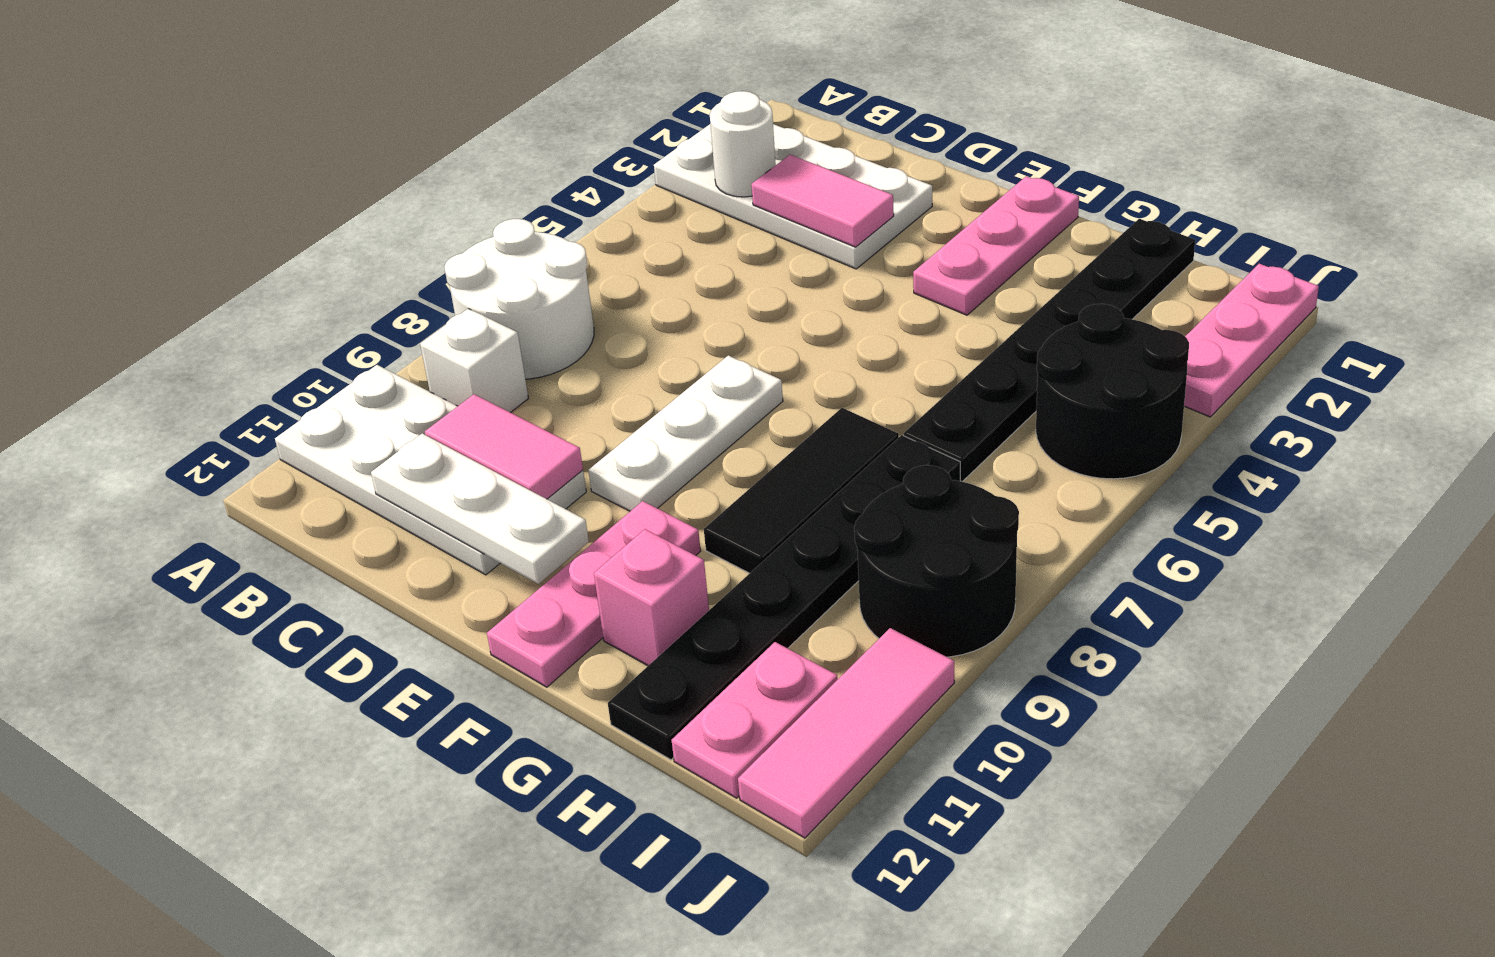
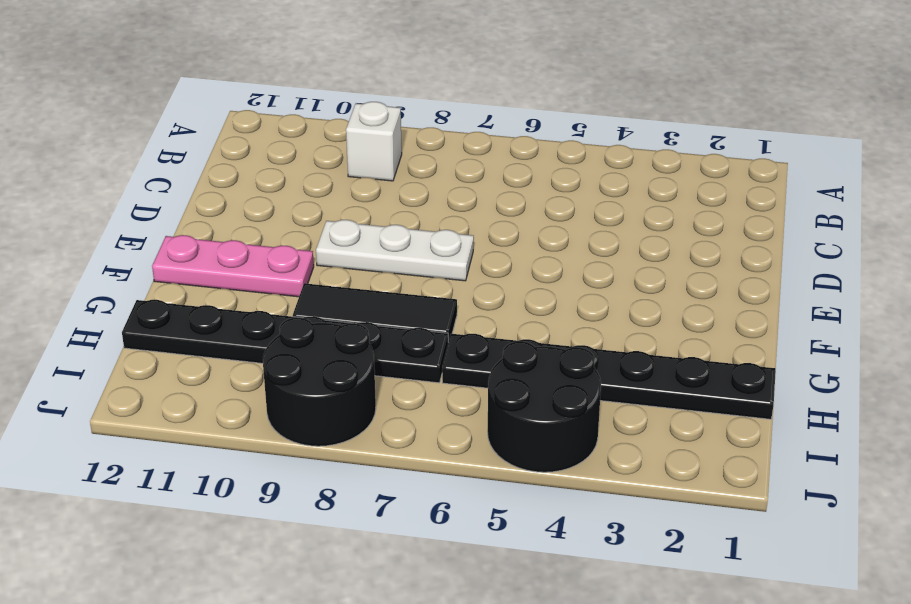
none -> white plate A2:D3 level 1
none -> white round brick A7:B8 level 1
none -> white plate A10:D11 level 1

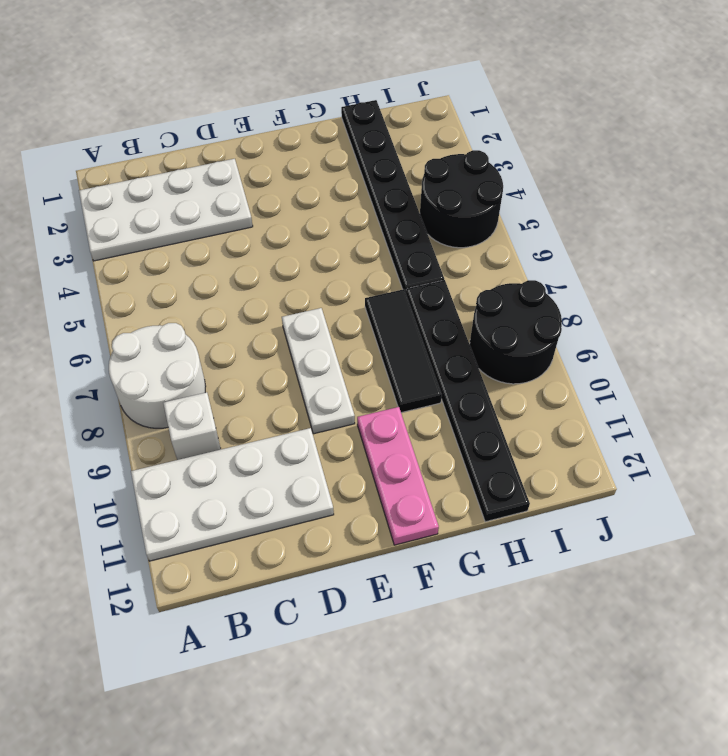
none -> pink plate F1:F3 level 1
none -> pink brick G11 level 1
none -> pink plate I11:I12 level 1

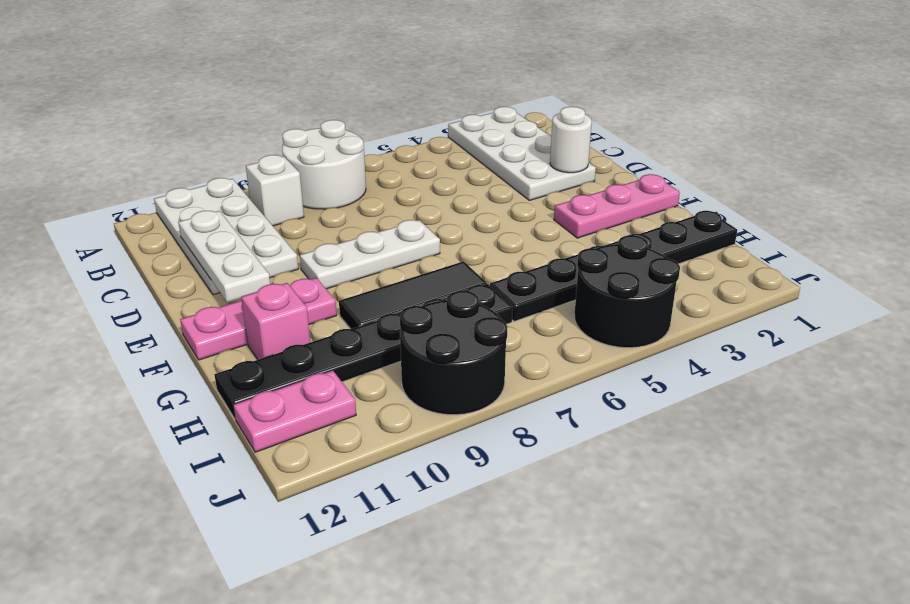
white round brick D2 level 2 -> white round brick B3 level 2
none -> pink plate J1:J3 level 1
none -> pink tile J10:J12 level 1
none -> pink tile C3:D3 level 2

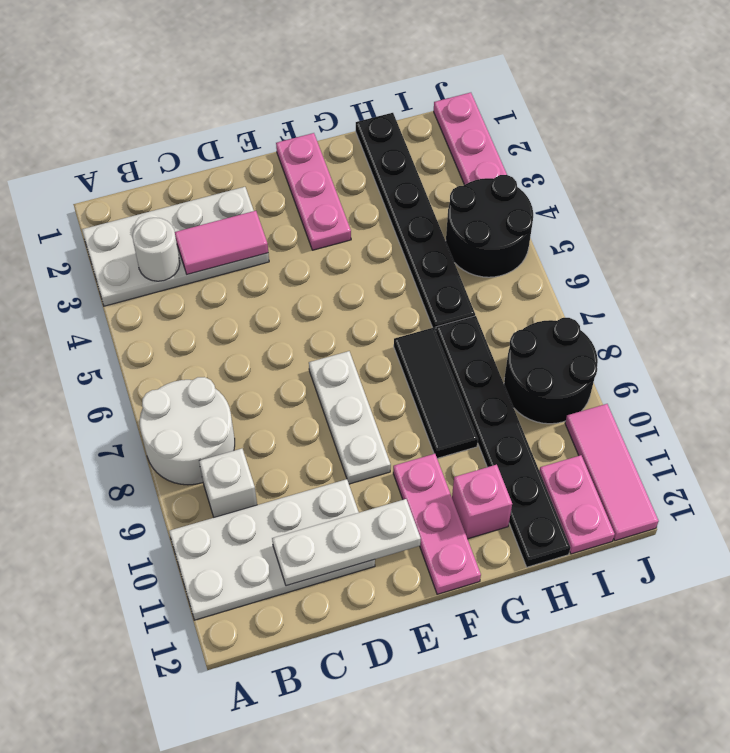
none -> pink tile C10:D10 level 2

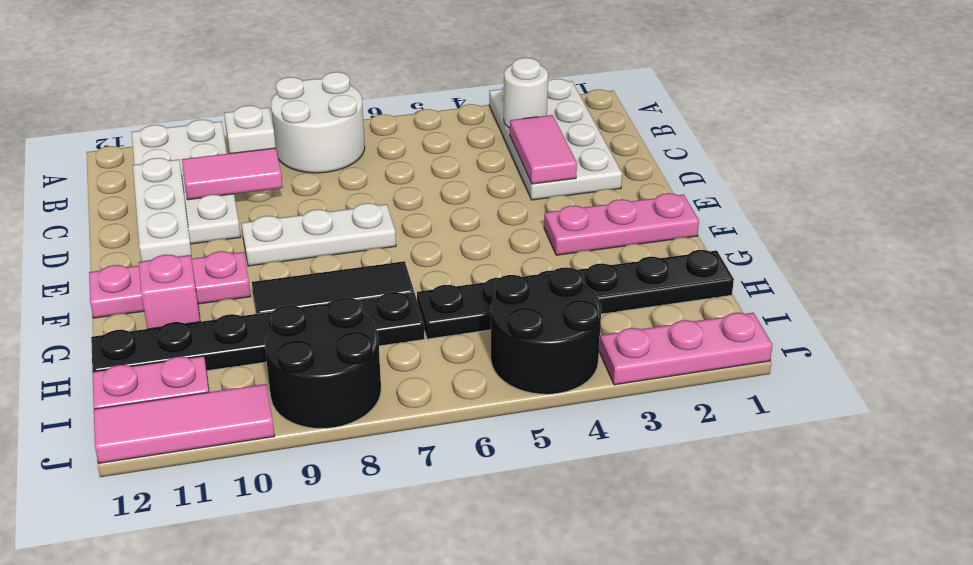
pink tile C9:C10 level 2 -> pink tile C10:D10 level 2

